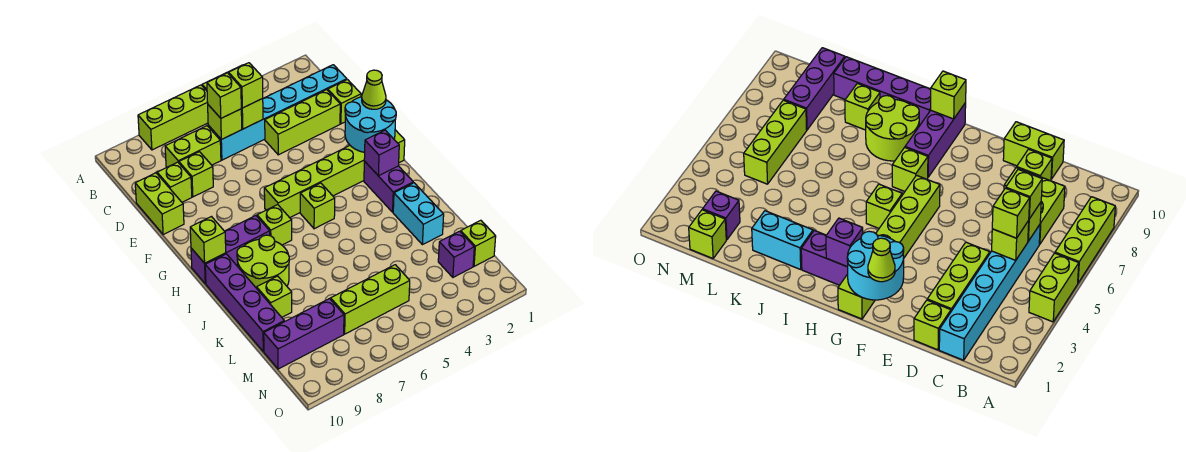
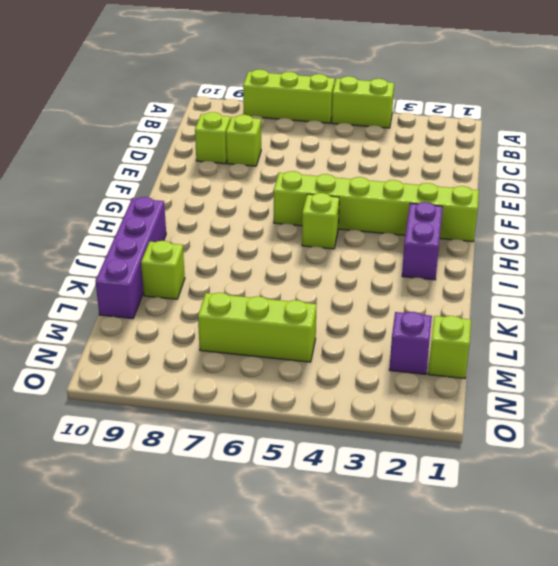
none -> cyan brick C1:C6 level 1
none -> lime brick C7:C8 level 1
none -> lime brick D1 level 1
none -> lime brick D2:D4 level 1

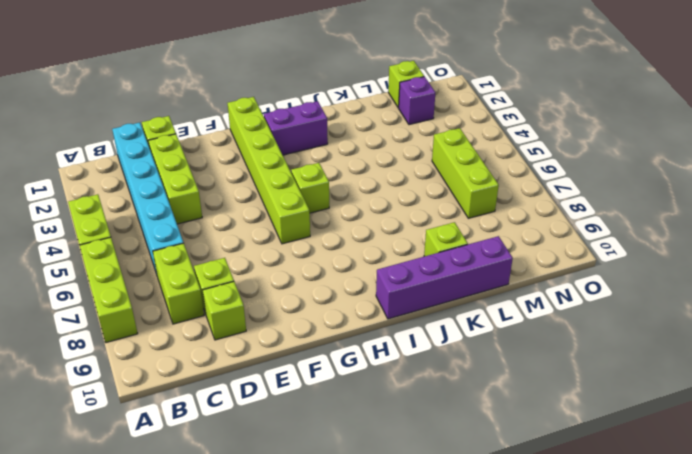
none -> lime brick D10:E10 level 1
none -> lime brick H7 level 1
none -> purple brick H8:H10 level 1
none -> lime round brick I8:J9 level 1

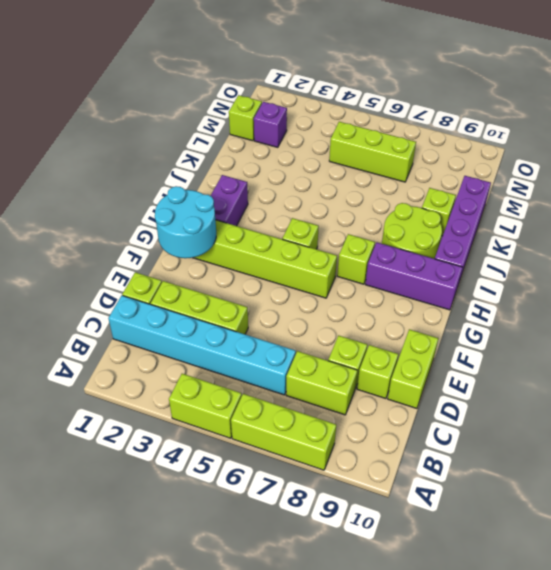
none -> cyan brick J2:K2 level 1
none -> purple brick M8:M10 level 1
none -> lime brick C5 level 2
none -> lime brick C6 level 2

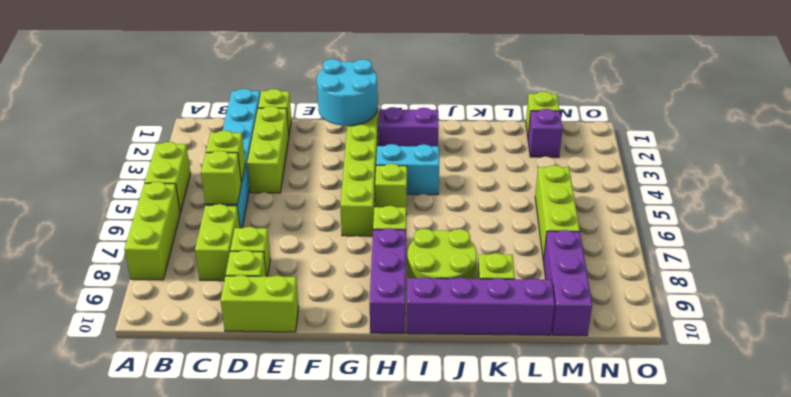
cyan brick H4:I4 level 1 -> cyan brick J2:K2 level 1
none -> purple brick H2 level 2
none -> lime brick H10 level 2
none -> lime brick C5 level 3
none -> lime brick C6 level 3

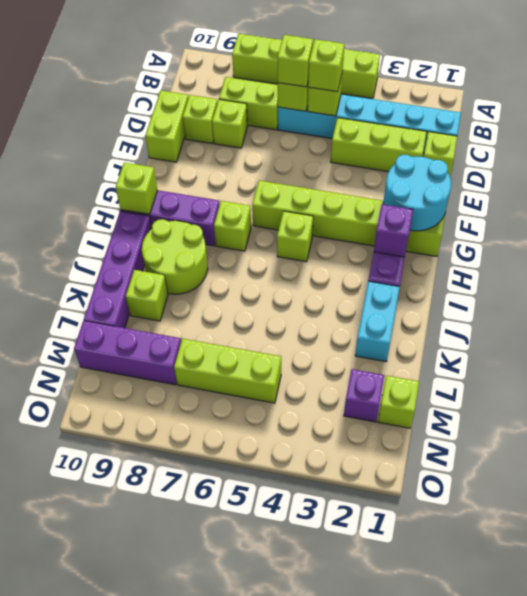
none -> lime cone F1 level 3

